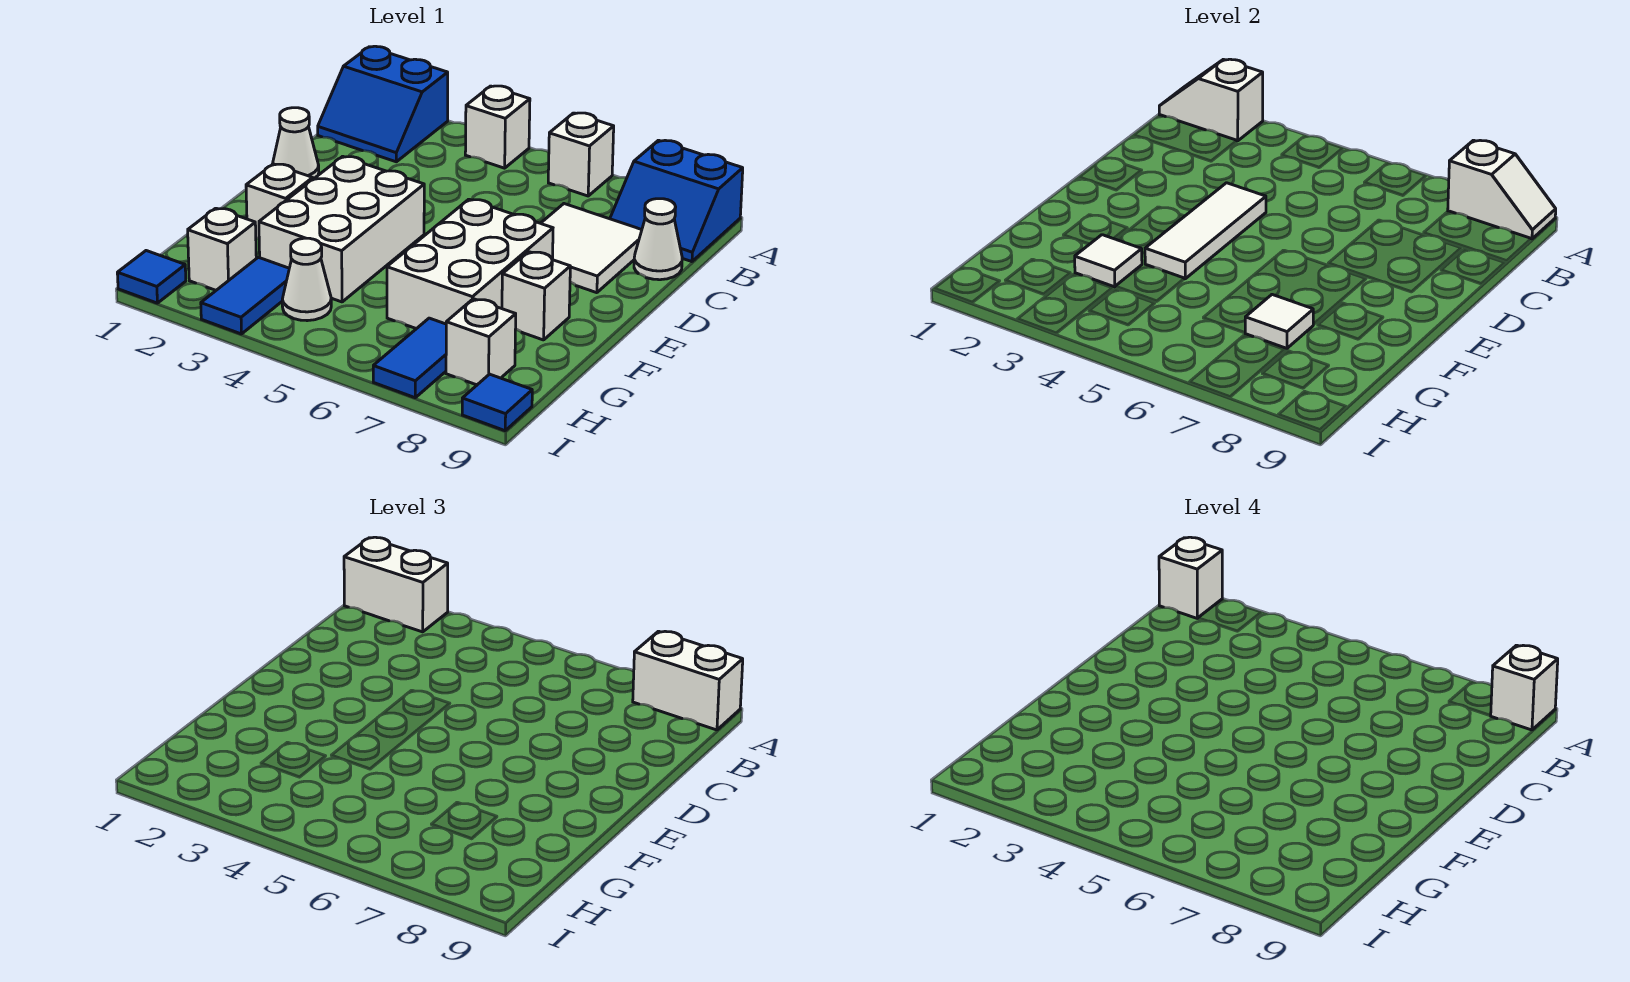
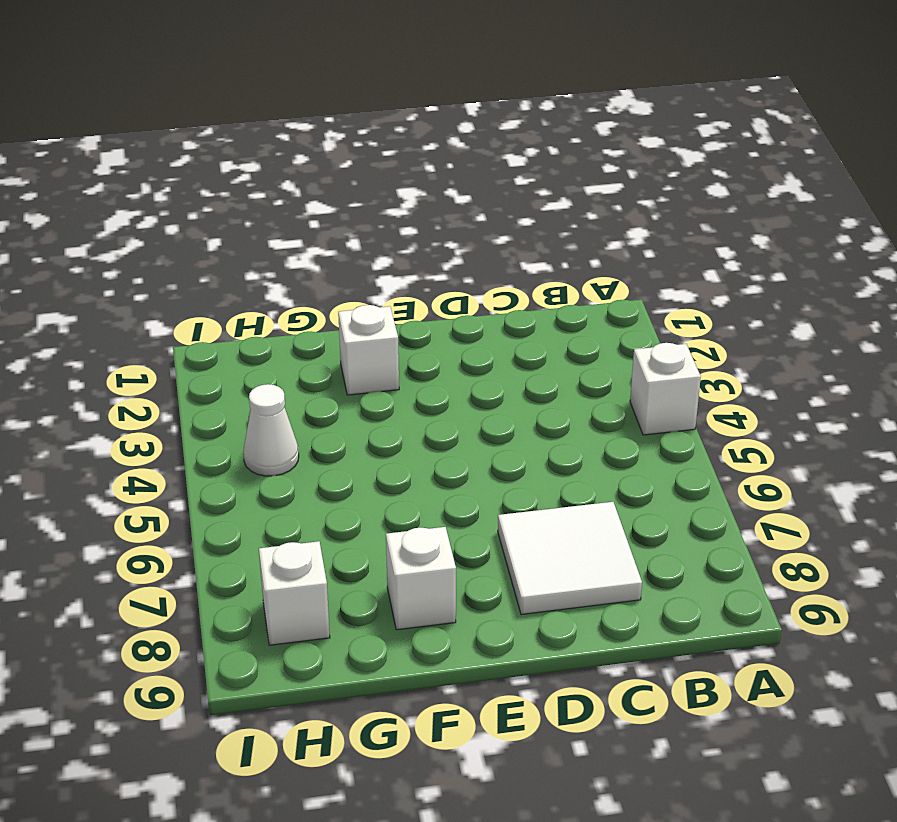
none -> blue slope A1:B2 level 1 top A
none -> white brick A6 level 1
none -> blue slope A8:B9 level 1 top A

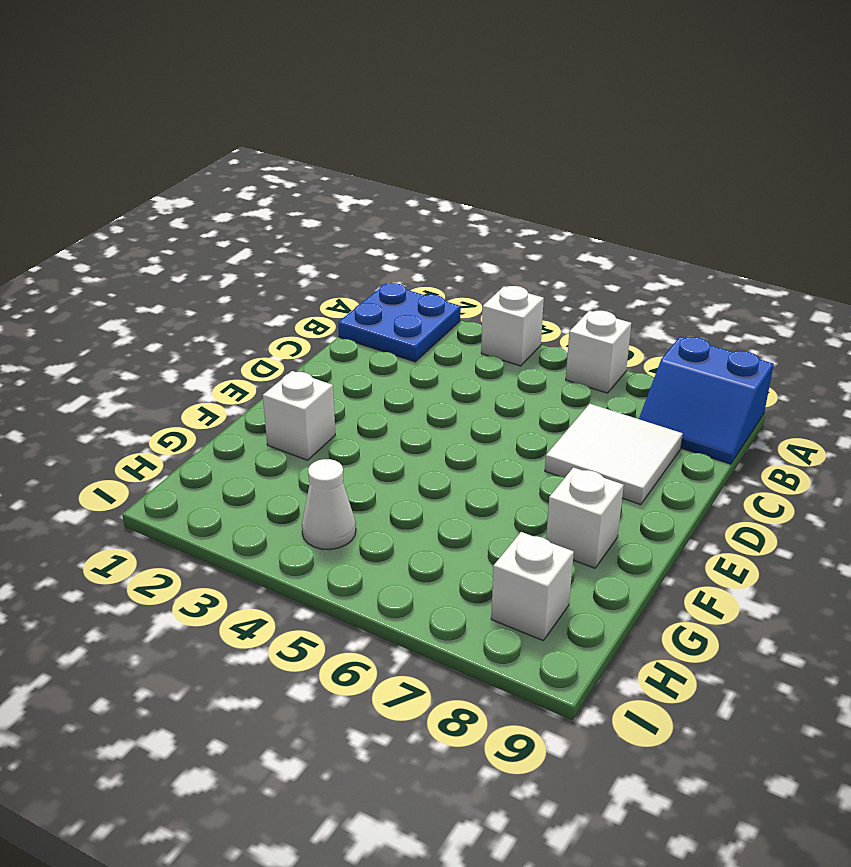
blue plate A1:B2 level 1 -> blue slope A1:B2 level 1 top A
none -> white cone C9 level 1
none -> white cone D1 level 1
none -> white brick E3:G4 level 1

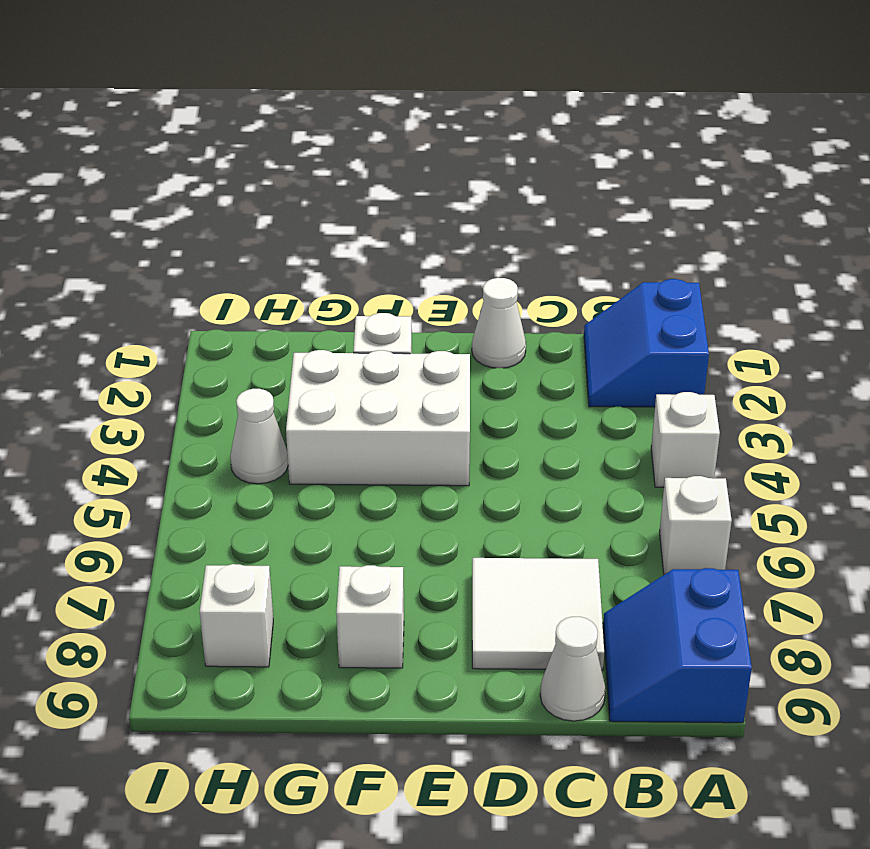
none -> white brick E6:G7 level 1
none -> white brick H2 level 1
none -> blue tile H3:I3 level 1

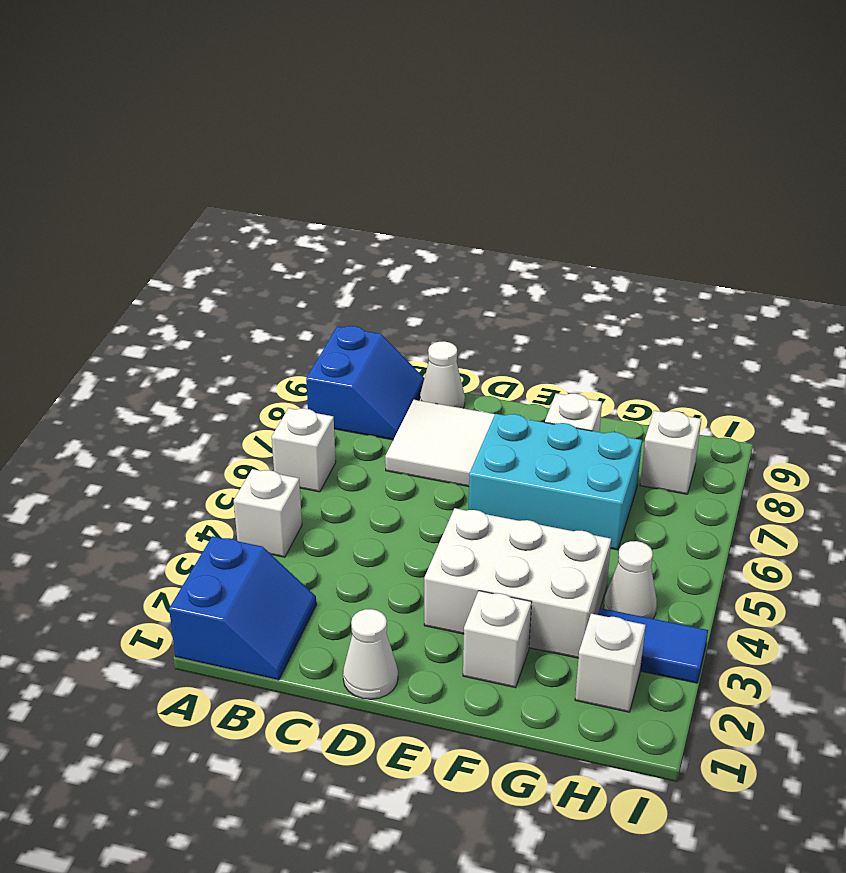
cyan brick E6:G7 level 1 -> white brick E6:G7 level 1
none -> blue tile H7:I7 level 1
none -> blue tile I1 level 1
none -> blue tile I9 level 1

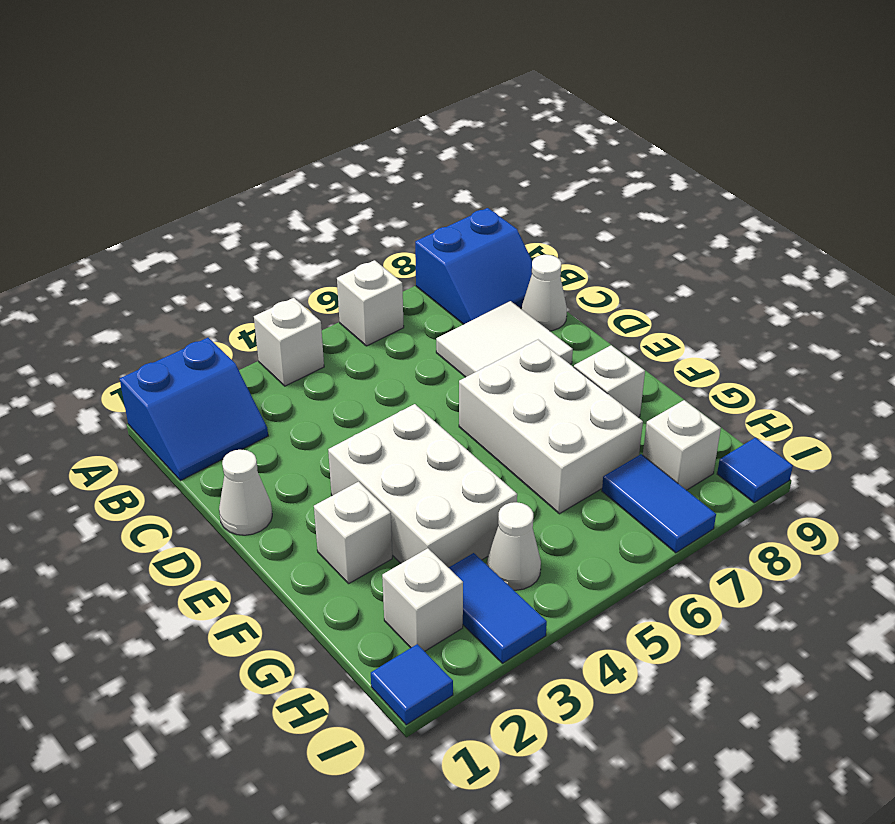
none -> white slope A1:A2 level 2 top 2
none -> white slope A8:A9 level 2 top 8
none -> white tile D4:F4 level 2

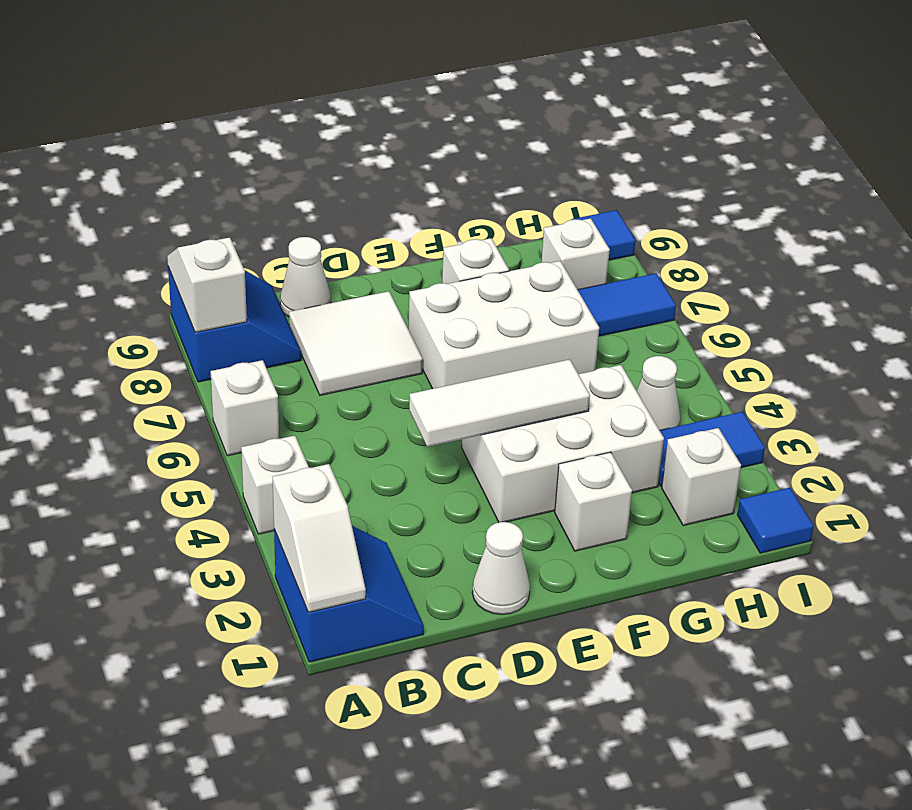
none -> white tile G3 level 2
none -> white tile G7 level 2
none -> white brick A1:A2 level 3

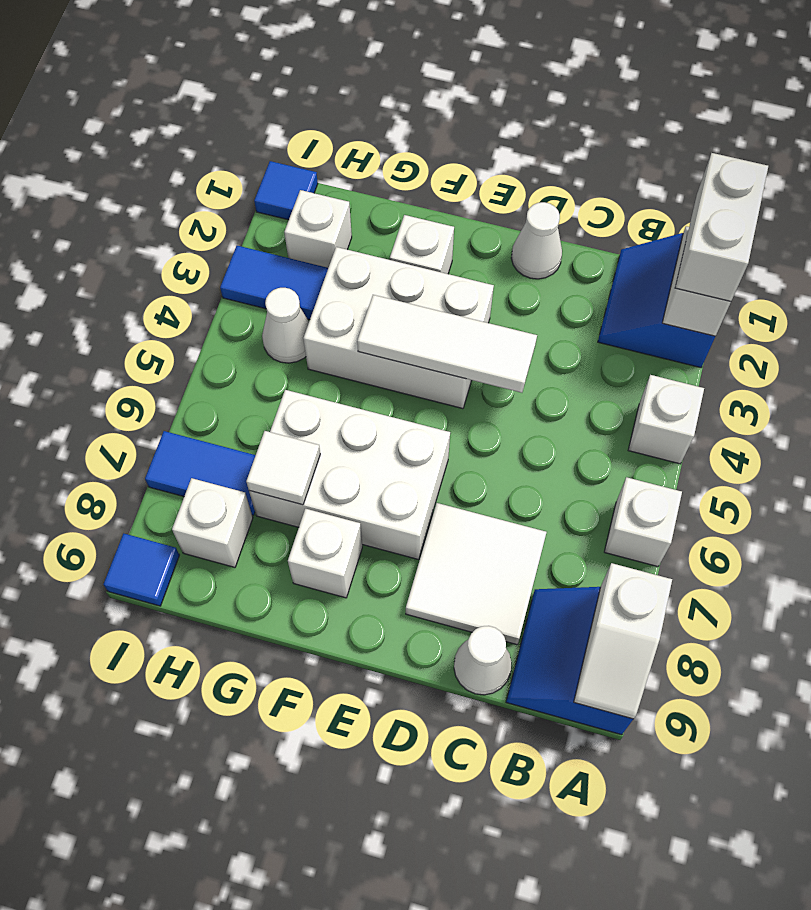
none -> white tile G3 level 2
none -> white brick A8:A9 level 3
none -> white brick A1 level 4

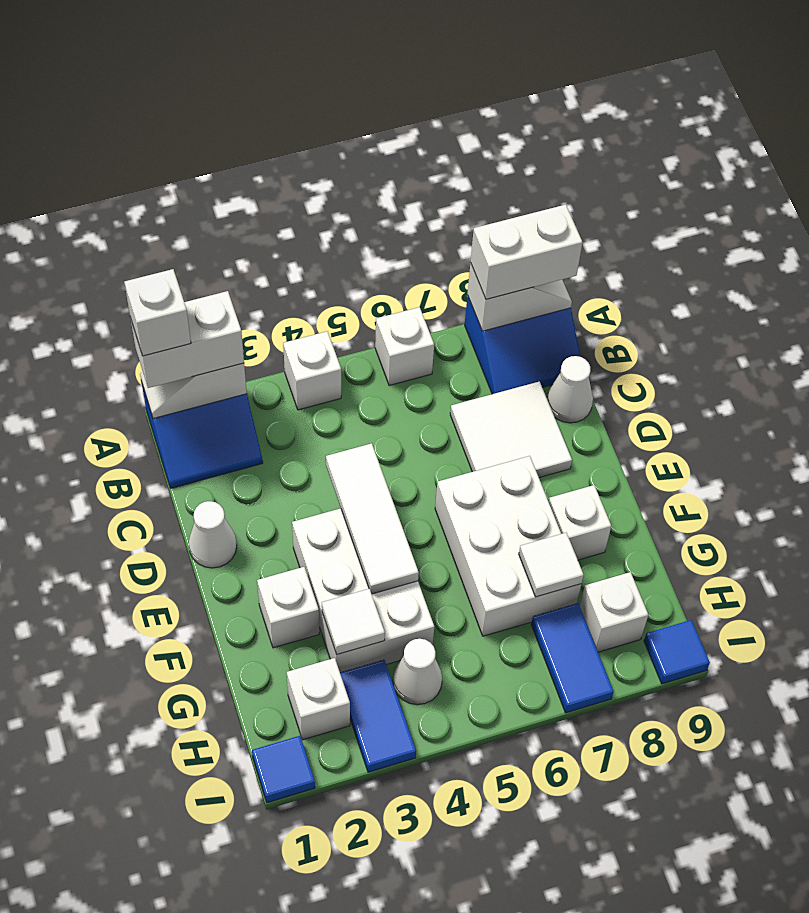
none -> white brick A9 level 4

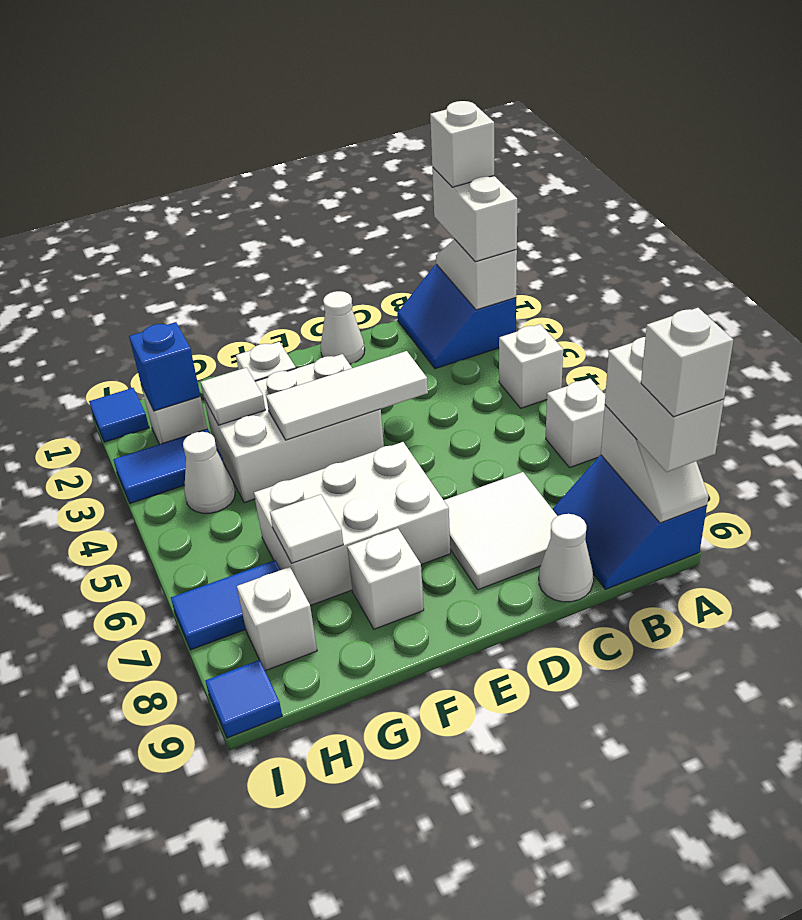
blue brick H2 level 2 -> none

